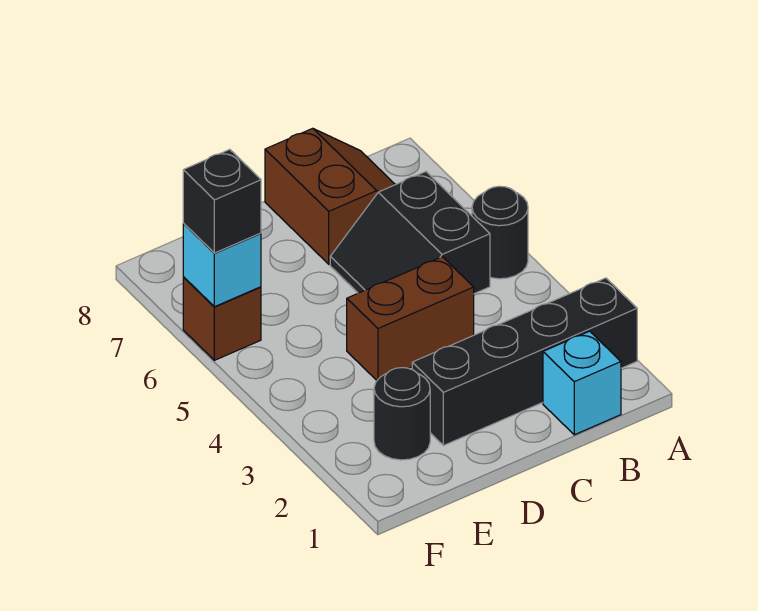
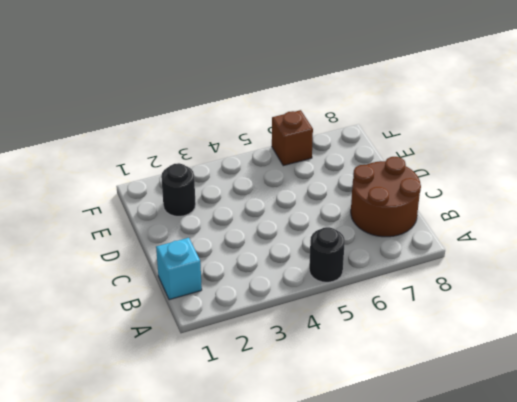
brown round brick B7:C8 level 1 -> brown slope B7:C8 level 1 top C
none -> black brick A2:D2 level 1
none -> black slope B5:C6 level 1 top B

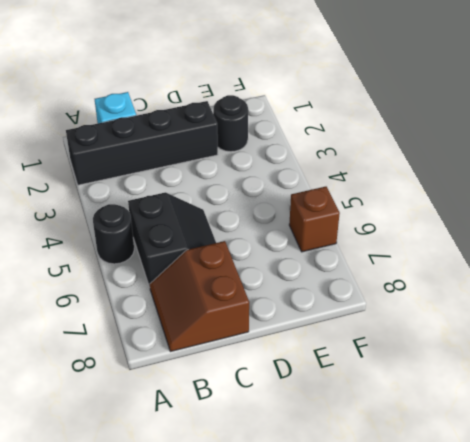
none -> brown brick C4:D4 level 1
none -> cyan brick F6 level 2

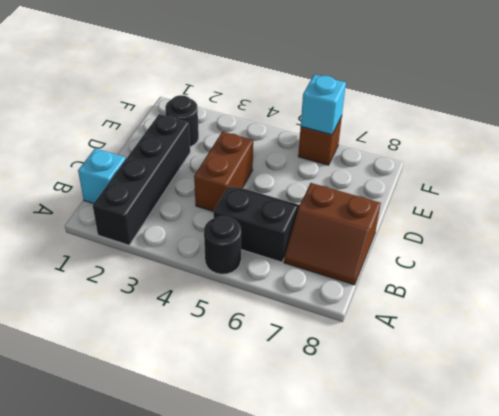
none -> black brick F6 level 3

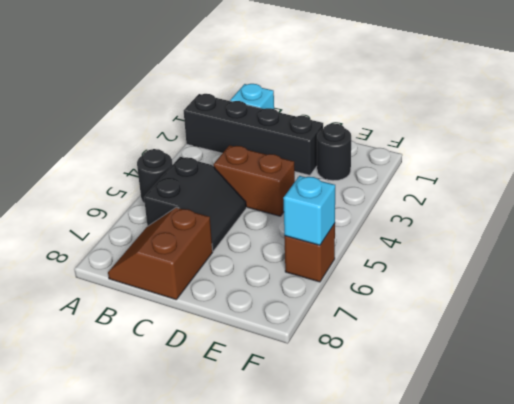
none -> black brick F6 level 3

